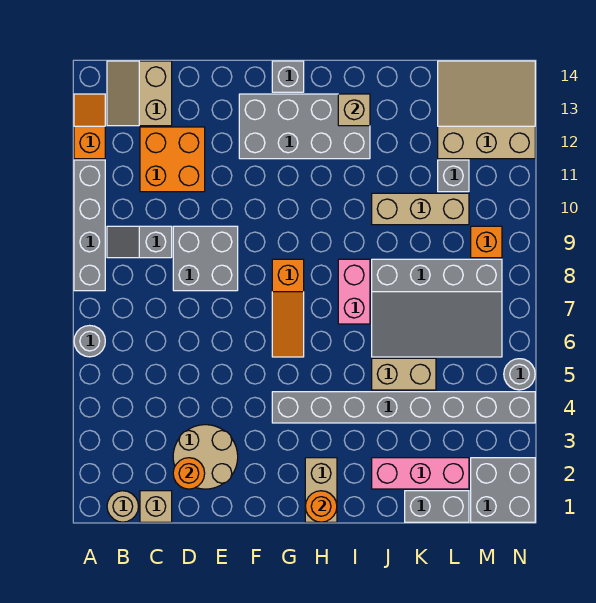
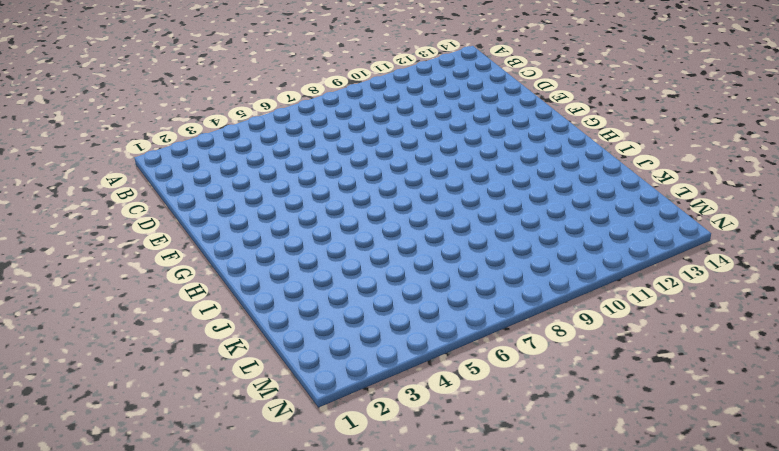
none -> grey round brick A6 level 1
none -> grey brick A8:A11 level 1
none -> orange slope A12:A13 level 1 top 12

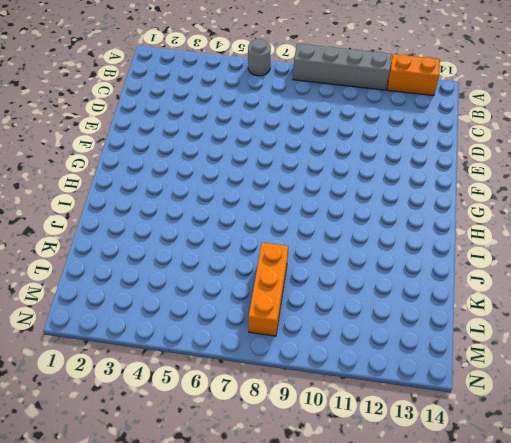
orange brick A12:A13 level 1 -> orange slope A12:A13 level 1 top 12
orange brick K8:M8 level 1 -> grey slope J6:M8 level 1 top 8
none -> tan round brick B1 level 1
none -> grey slope B9:C9 level 1 top C
none -> tan slope B13:C14 level 1 top C

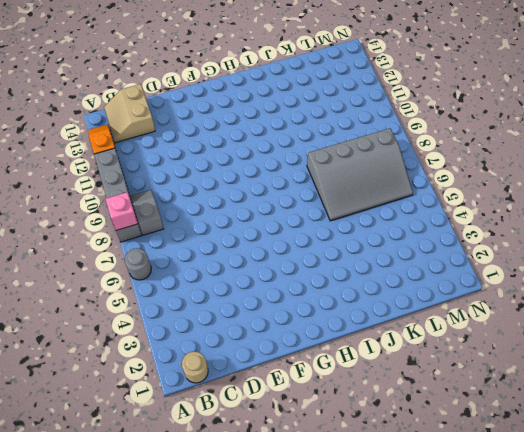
pink brick A8 level 2 -> none
grey slope B8:B9 level 1 top 8 -> grey slope B9:C9 level 1 top C
none -> tan brick C1 level 1
none -> orange brick C11:D12 level 1
none -> tan round brick D2:E3 level 1

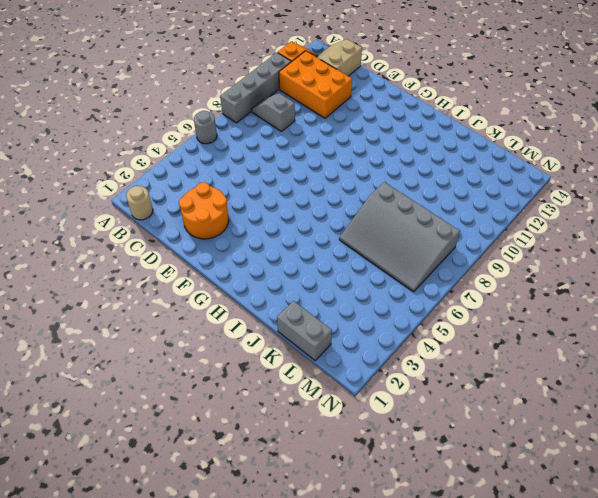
orange brick B11:D12 level 1 -> orange brick C11:D12 level 1
orange round brick D2:E3 level 1 -> tan round brick D2:E3 level 1
none -> tan brick C1 level 1
none -> grey brick D8:E9 level 1
none -> grey brick F12:I13 level 1

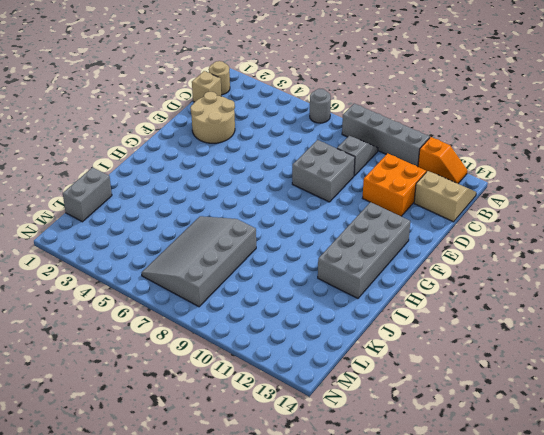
none -> grey brick G4:N4 level 1
none -> orange slope G6:G8 level 1 top 8
none -> grey brick G14 level 1

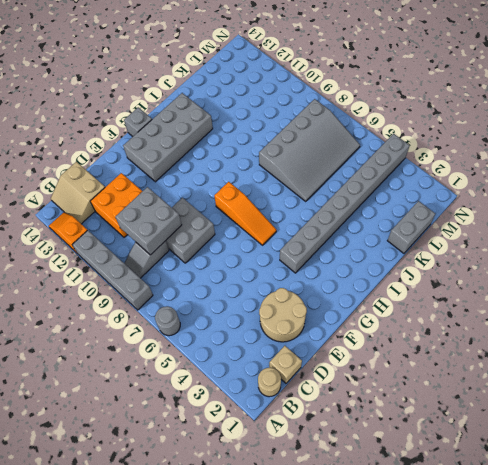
grey brick C9:D10 level 2 -> grey brick M1:N2 level 1
none -> tan brick H1:H2 level 1
none -> pink brick I7:I8 level 1
none -> pink brick J2:L2 level 1

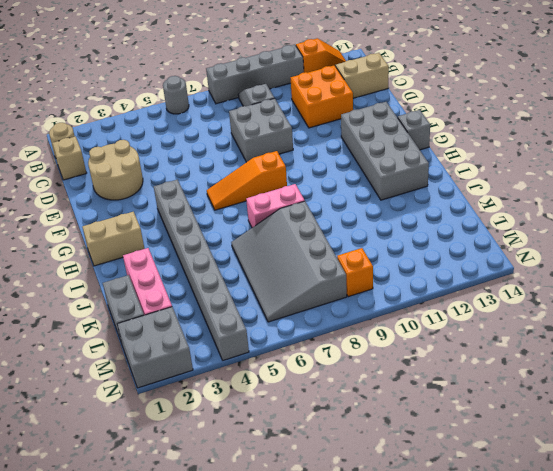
none -> tan brick J5:K5 level 1
none -> tan brick J10:L10 level 1
none -> grey brick L11 level 1

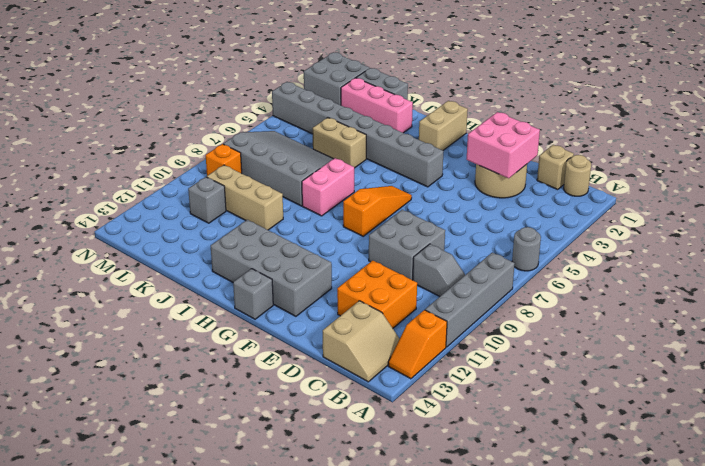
pink brick D2:E3 level 2 -> orange round brick D2 level 2
none -> tan slope L12:N14 level 1 top 12
none -> grey round brick N5 level 1
none -> orange round brick H1 level 2

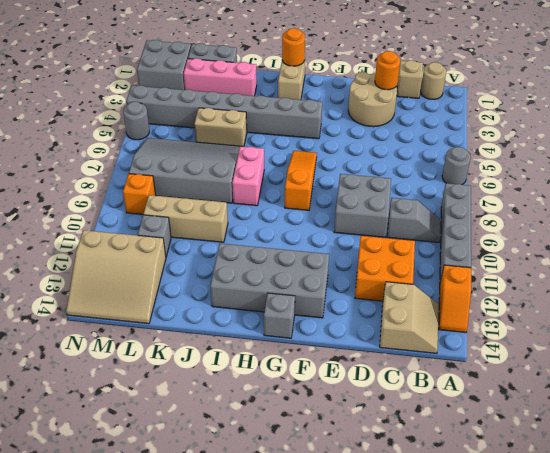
none -> tan brick I13 level 2

